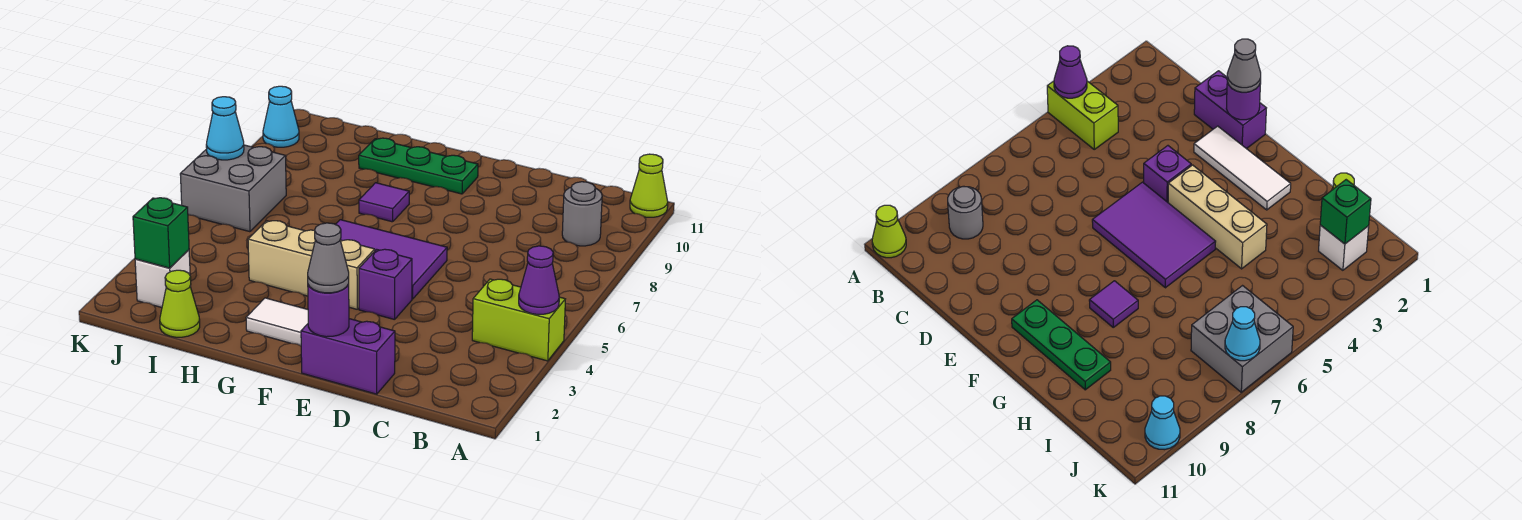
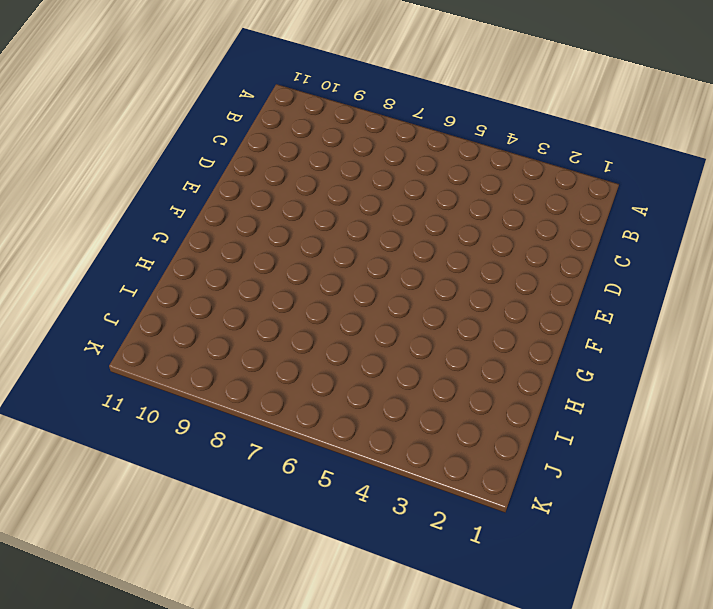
none -> lime brick A4:B4 level 1
none -> lime cone A11 level 1
none -> grey round brick B9 level 1

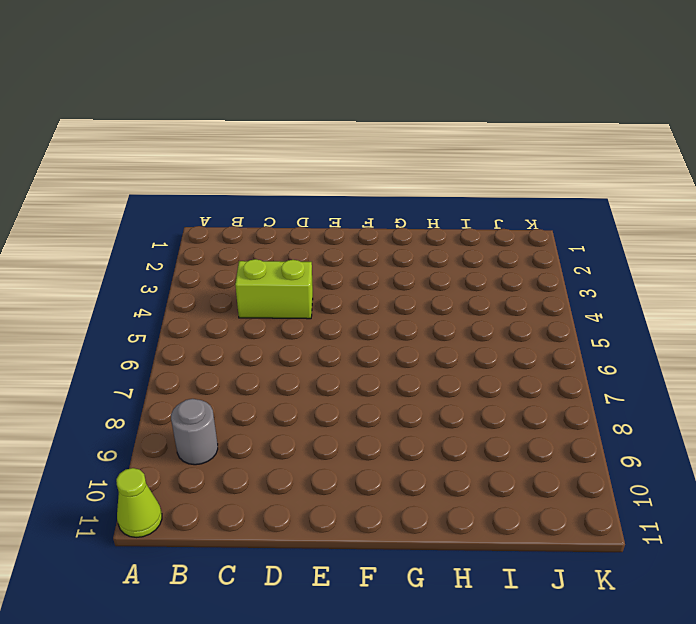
lime brick C4:D4 level 1 -> lime brick A4:B4 level 1
none -> purple brick D1:E1 level 1
none -> white tile E2:G2 level 1
none -> purple brick E4 level 1

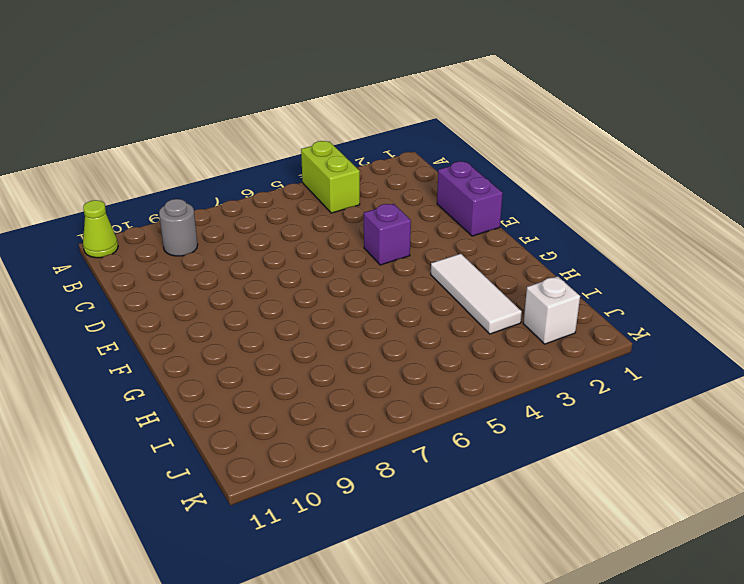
white tile G3:I3 level 1 -> white tile E2:G2 level 1
none -> purple tile E5:G6 level 1
none -> tan brick F4:H4 level 1
none -> green plate F10:H10 level 1

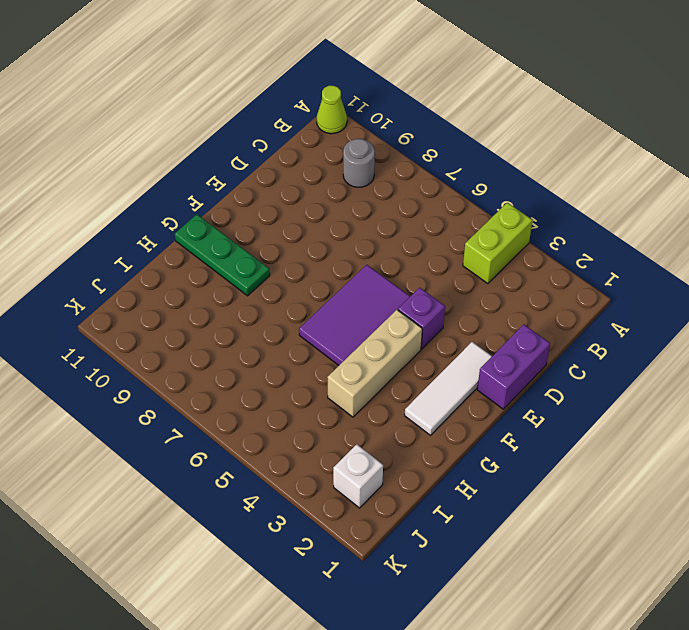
green plate G9:G11 level 1 -> green plate F10:H10 level 1
none -> purple tile G8 level 1
none -> lime cone I1 level 1
none -> grey brick J6:K7 level 1

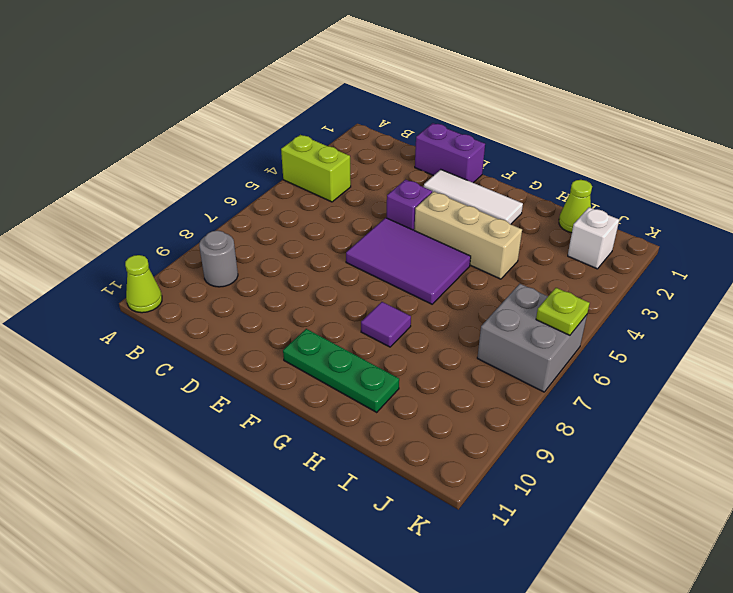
lime plate K6 level 2 -> none
none -> cyan cone K10 level 1
none -> purple cone A4 level 2
none -> purple round brick E1 level 2

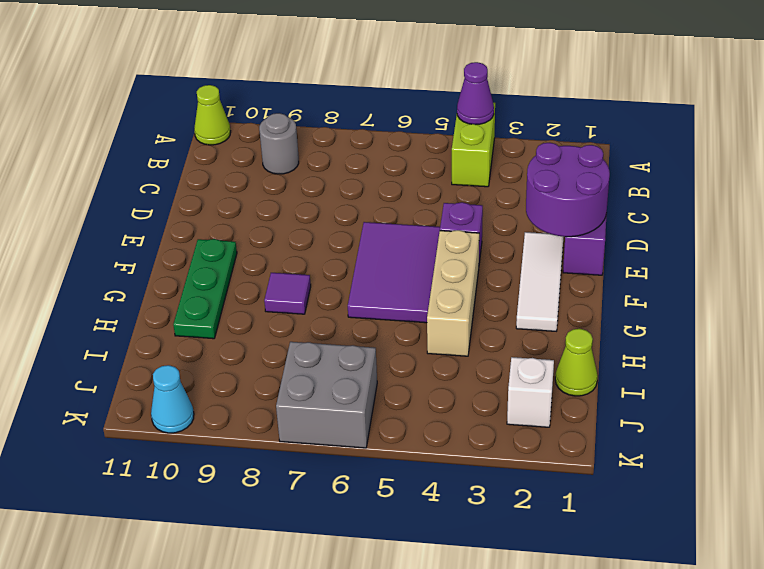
purple round brick D1:E2 level 2 -> purple round brick E1 level 2
none -> green brick J2 level 2
none -> cyan cone K7 level 2
none -> grey cone E1 level 3

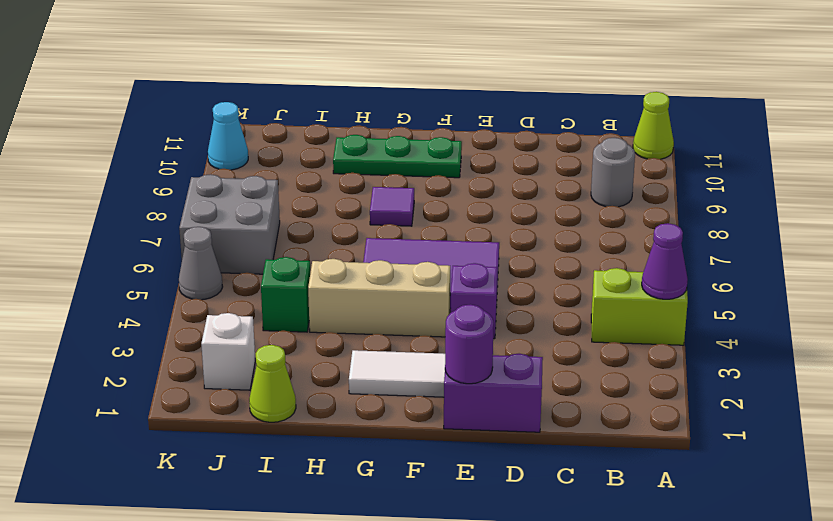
green brick I4 level 1 -> green brick J2 level 2
grey cone K5 level 1 -> grey cone E1 level 3
none -> cyan cone K7 level 2

